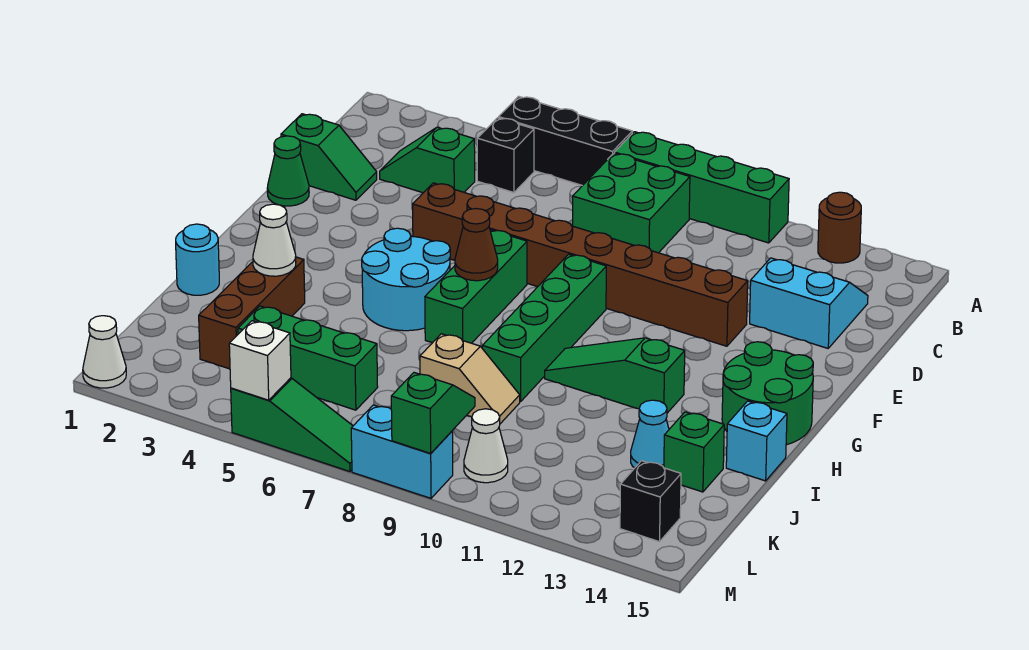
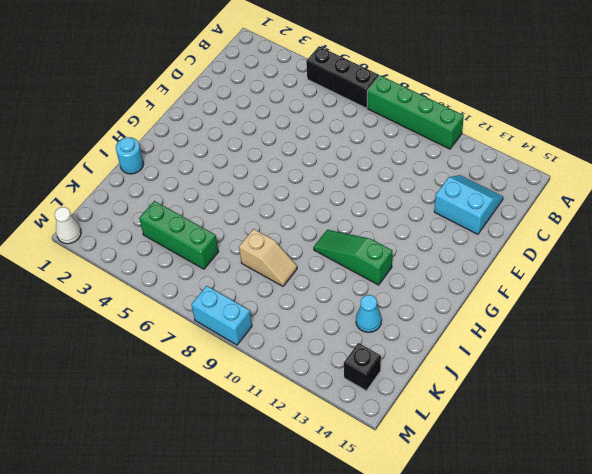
none -> brown round brick A13 level 1
none -> black brick B5 level 1
none -> green brick B8:C9 level 1
none -> green slope C3:C4 level 1 top 4

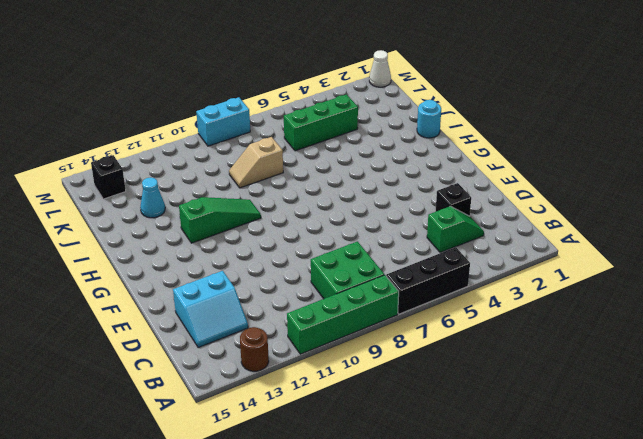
black brick D3 level 1 -> black brick B5 level 1
none -> green slope D1:D2 level 1 top 1
none -> green cone E1 level 1
none -> brown brick E5:E12 level 1
none -> green brick F7:H7 level 1

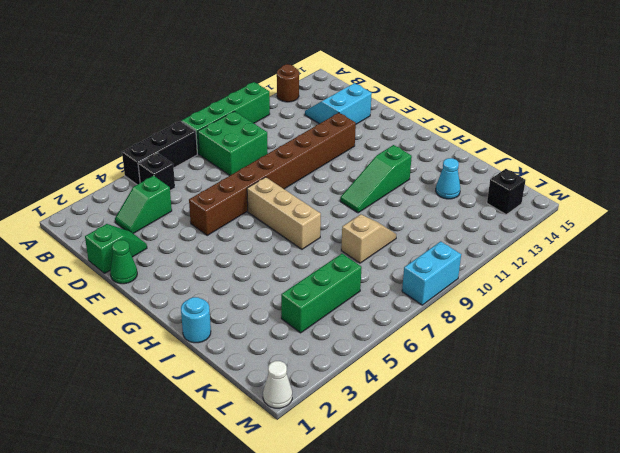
tan brick F7:H7 level 1 -> green brick F7:H7 level 1
none -> green brick F9:I9 level 1
none -> cyan round brick G5:H6 level 1
none -> green round brick G14:H15 level 1
none -> brown brick I3:K3 level 1

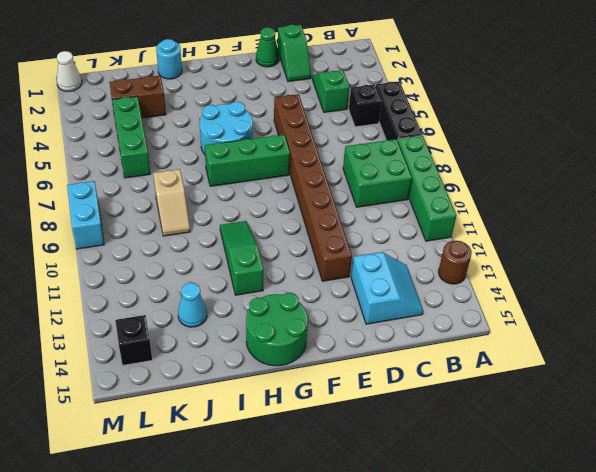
brown brick J3:K3 level 1 -> brown brick I3:K3 level 1
none -> green brick F9:I9 level 1
none -> cyan brick I15 level 1
none -> green brick J14 level 1
none -> white cone L10 level 1

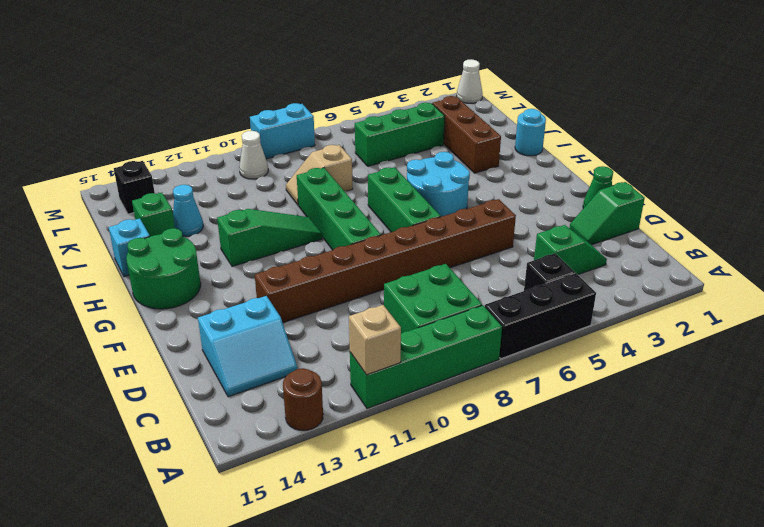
tan brick A11 level 2 -> none
none -> green slope M5:M7 level 1 top 5
none -> brown cone G7 level 2
none -> white cone I3 level 2
none -> green slope L9:M9 level 2 top M

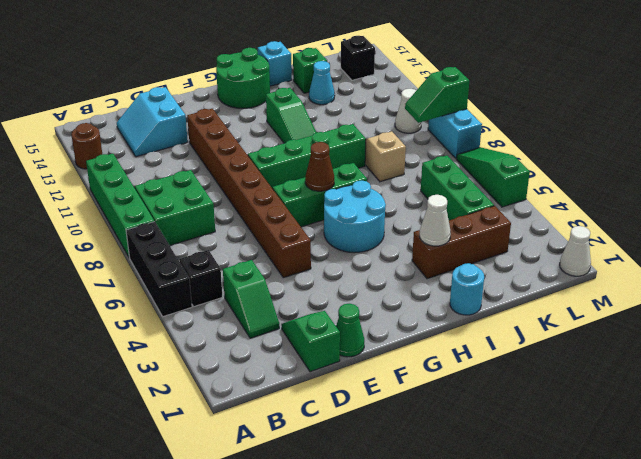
none -> white brick M5 level 2

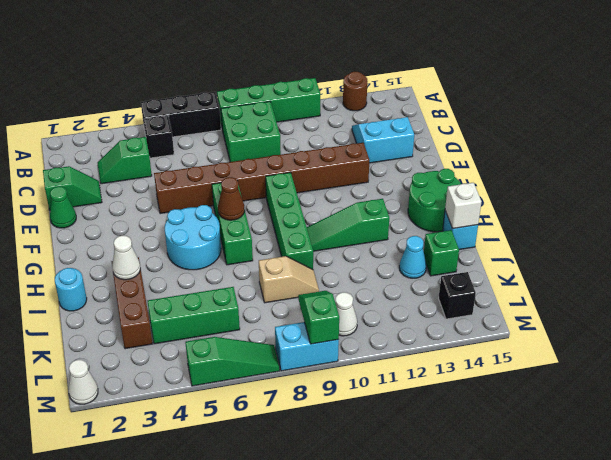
white brick I15 level 2 -> white brick M5 level 2

